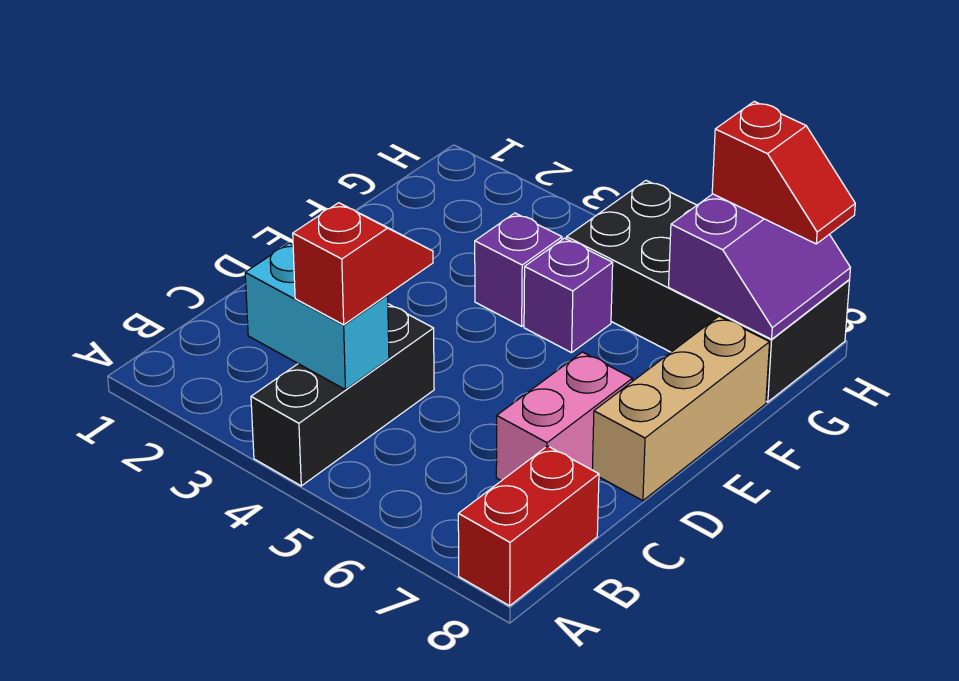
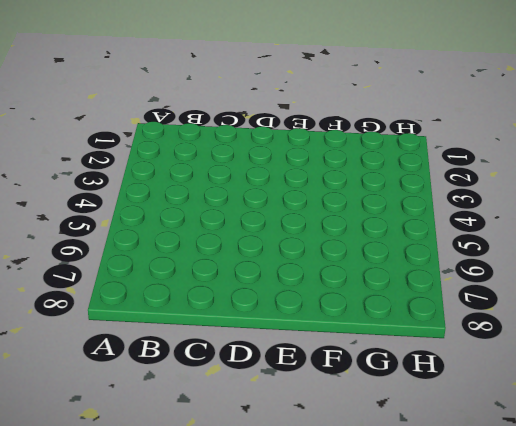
none -> black brick A4:C4 level 1
none -> red brick A8:B8 level 1

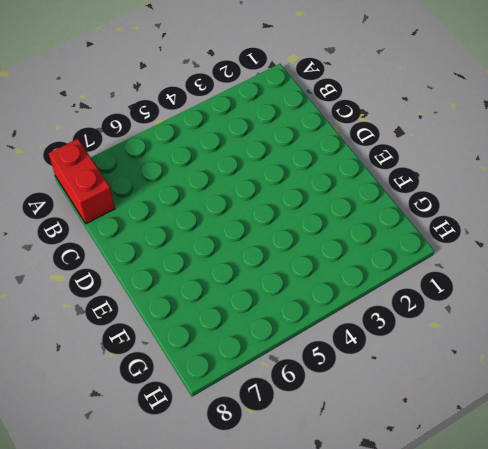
none -> black brick A4:C4 level 1
none -> pink brick C7:D7 level 1

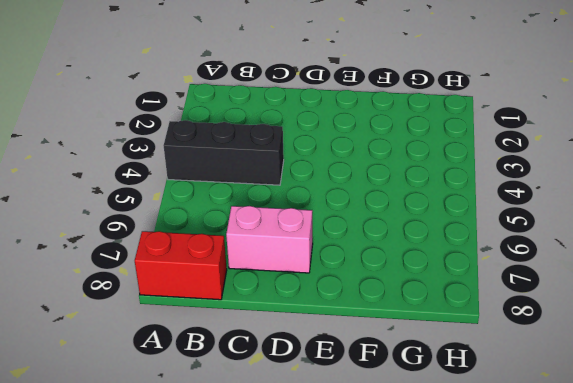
none -> tan brick D8:F8 level 1
none -> purple brick F4 level 1

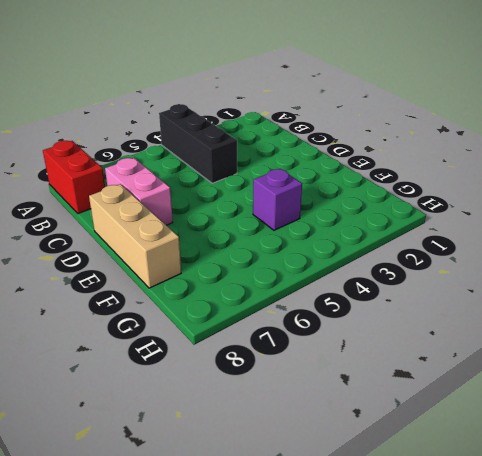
none -> purple brick F5 level 1
none -> black brick G5:H8 level 1

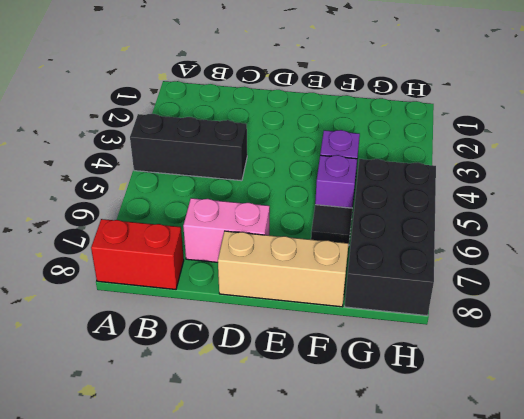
black tile F6 level 1 -> none
none -> cyan brick B3:B4 level 2
none -> purple slope G7:H8 level 2 top 7

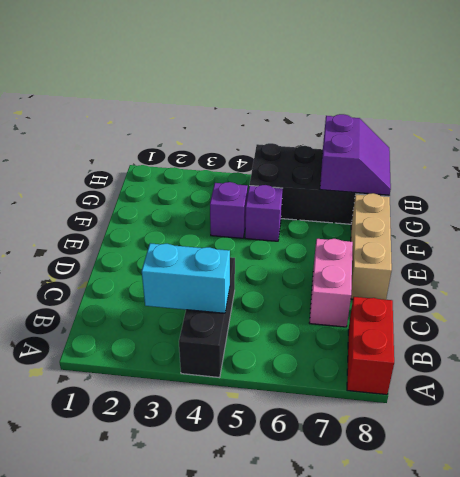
none -> red slope B4:C4 level 3 top B
none -> red slope H7:H8 level 3 top 7

